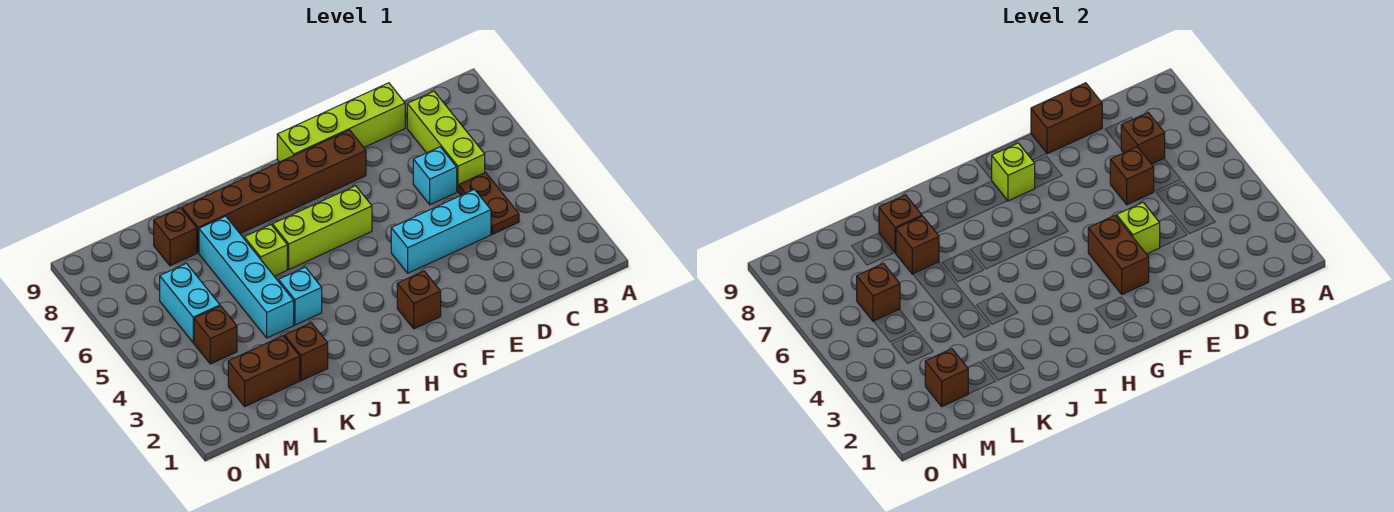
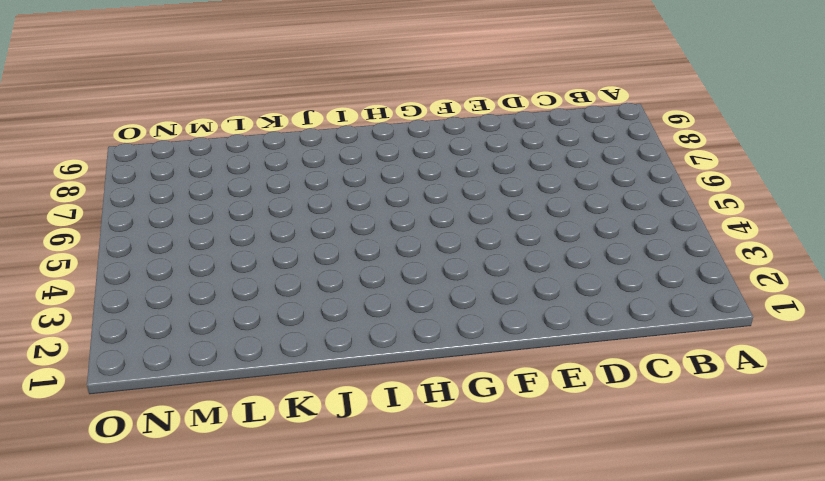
none -> brown plate C4:C5 level 1
none -> lime brick C6:C8 level 1
none -> cyan brick D4:F4 level 1

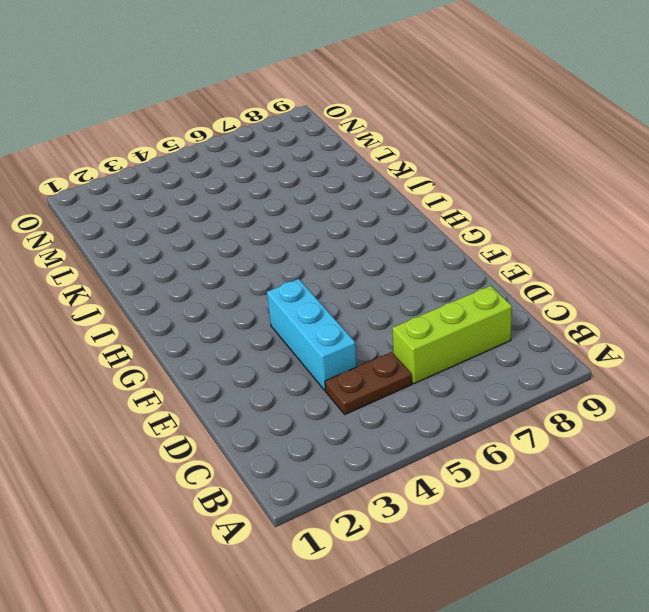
none -> cyan brick D6 level 1
none -> lime brick D9:G9 level 1
none -> brown brick F8:K8 level 1

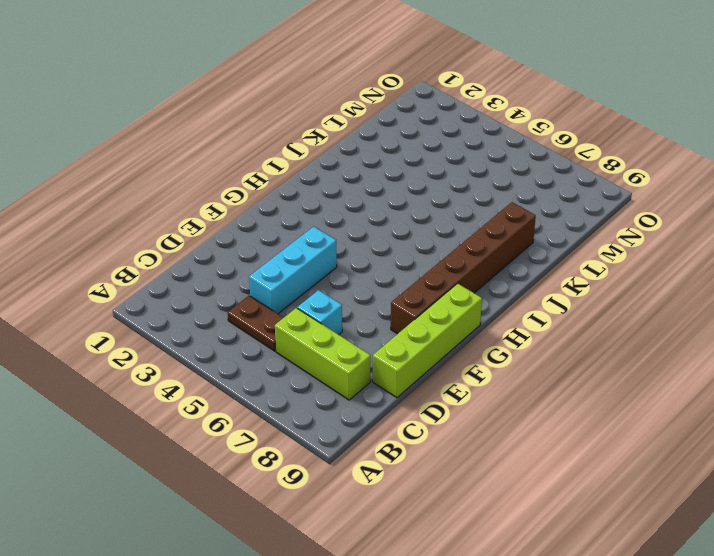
none -> brown brick G2 level 1
none -> lime brick G6:I6 level 1
none -> cyan brick J4 level 1

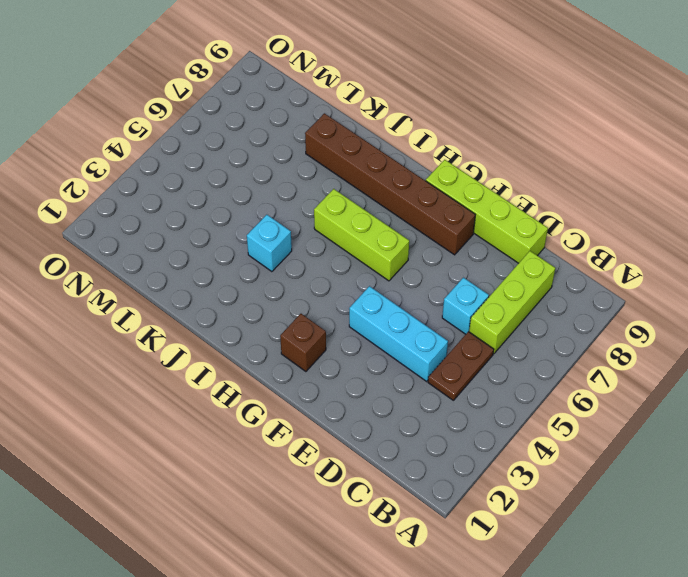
none -> lime brick J6 level 1
none -> brown brick K2 level 1
none -> cyan brick K4:K7 level 1

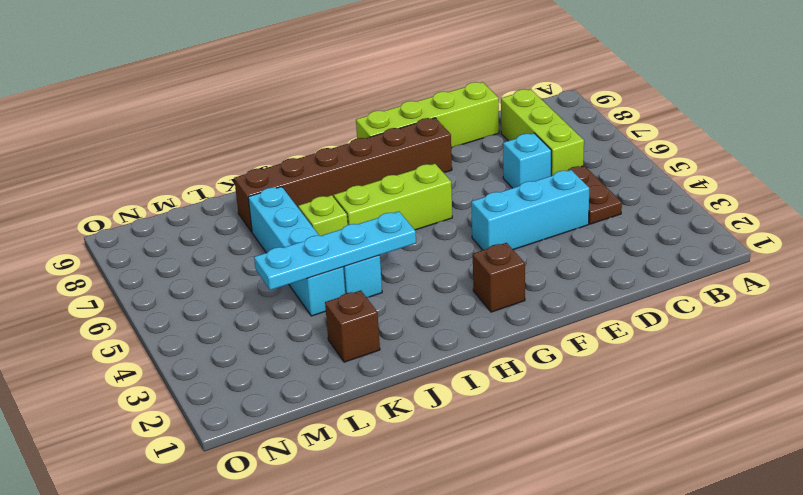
cyan plate I4:L4 level 2 -> none
none -> brown brick L2:M2 level 1
none -> brown brick L8 level 1
none -> brown brick M4 level 1

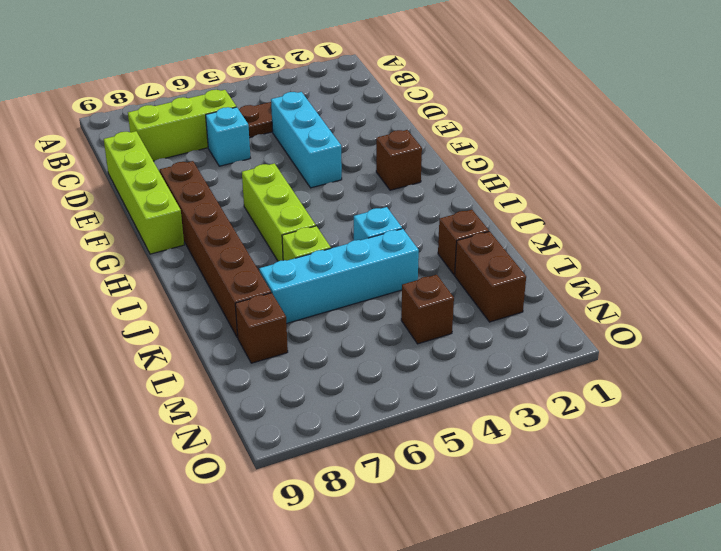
none -> cyan brick M5:M6 level 1
none -> brown brick C7 level 2
none -> brown brick D6 level 2

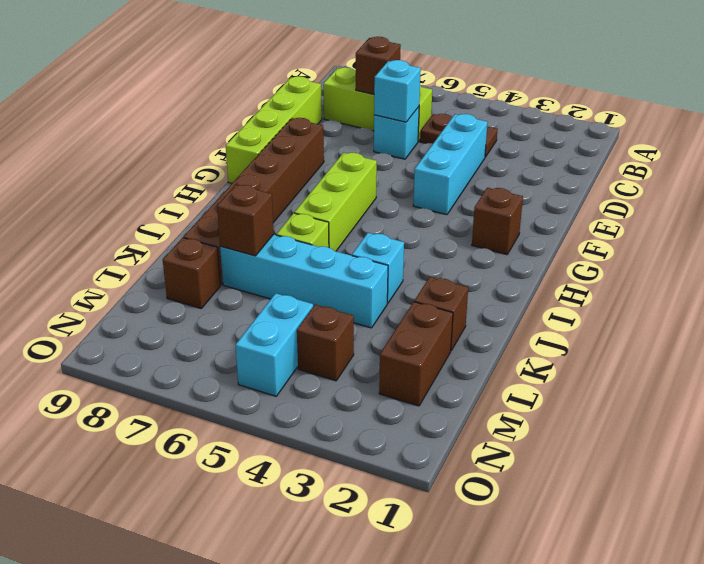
cyan brick D6 level 2 -> brown brick D6 level 2
cyan brick M5:N5 level 1 -> cyan brick M5:M6 level 1
none -> brown brick D9:E9 level 2
none -> lime brick E4 level 2
none -> brown brick F3:F4 level 2

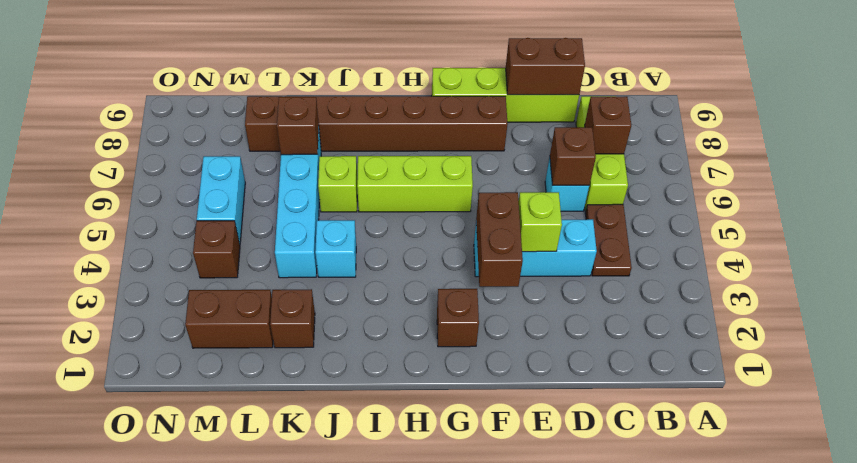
none -> lime brick G8 level 2
none -> brown brick K8 level 2
none -> brown brick M2 level 2

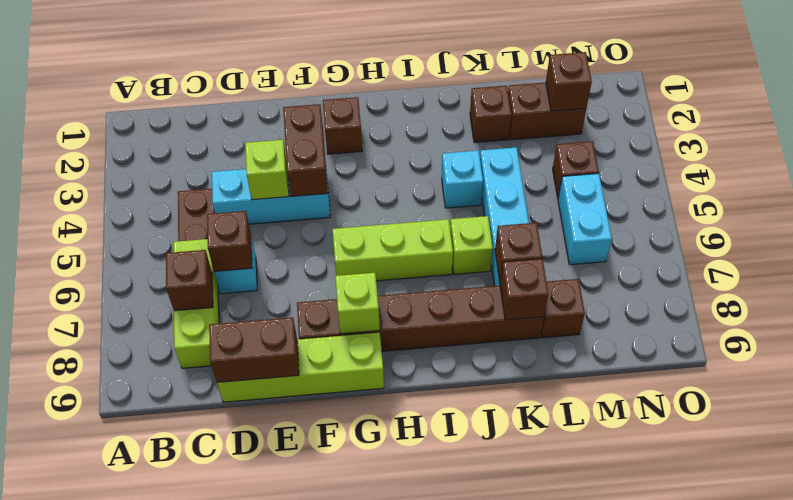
none -> brown brick M6 level 2

